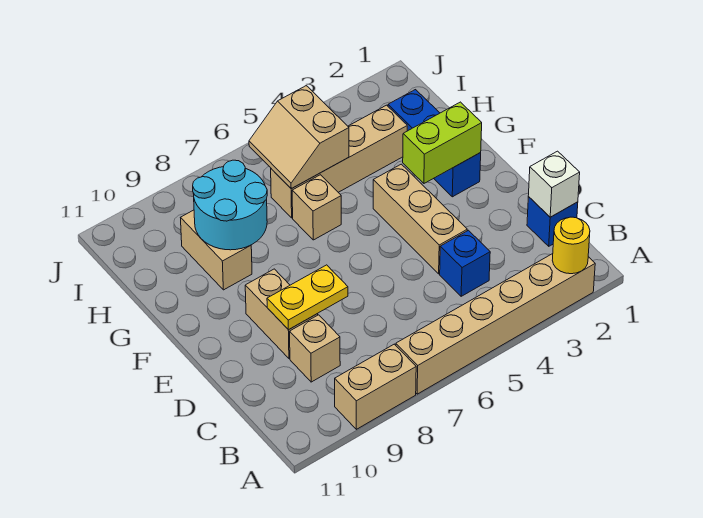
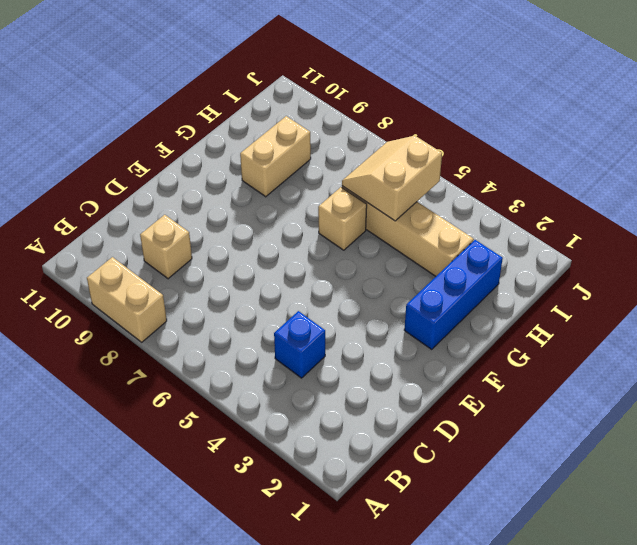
none -> tan brick A2:A7 level 1
none -> blue brick C1 level 1
none -> tan brick D4:F4 level 1

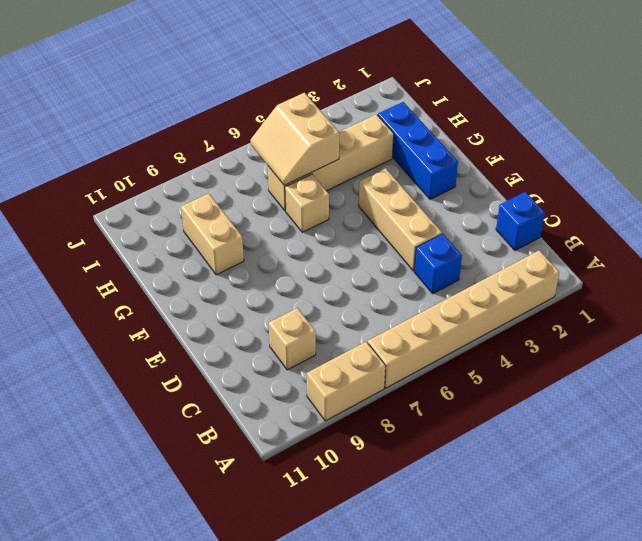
none -> tan brick D9:E9 level 1
none -> yellow round brick A2 level 2
none -> white brick C1 level 2

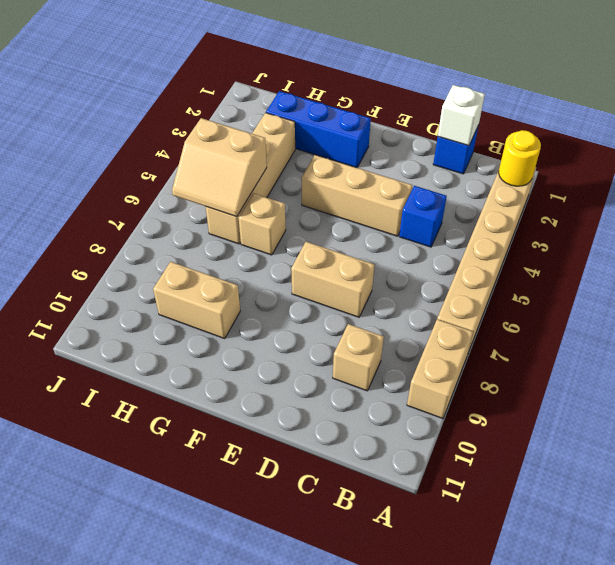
tan brick D7:E7 level 1 -> tan brick D9:E9 level 1
none -> yellow plate D8:D9 level 2
none -> lime brick F2:F3 level 2
none -> cyan round brick G8:H9 level 2

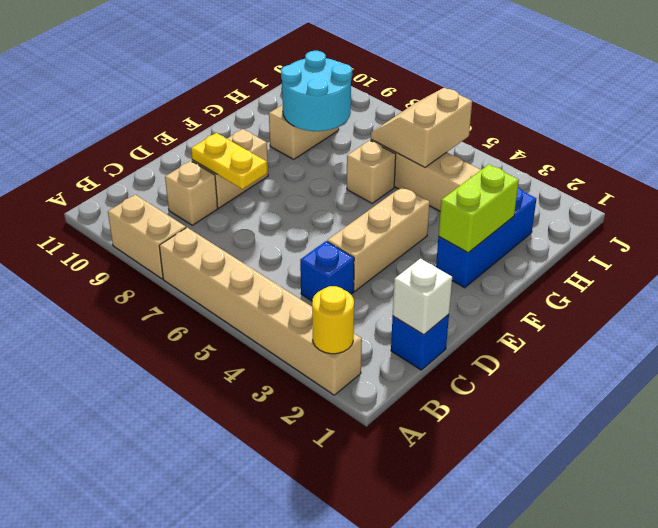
lime brick F2:G2 level 2 -> lime brick F2:F3 level 2

